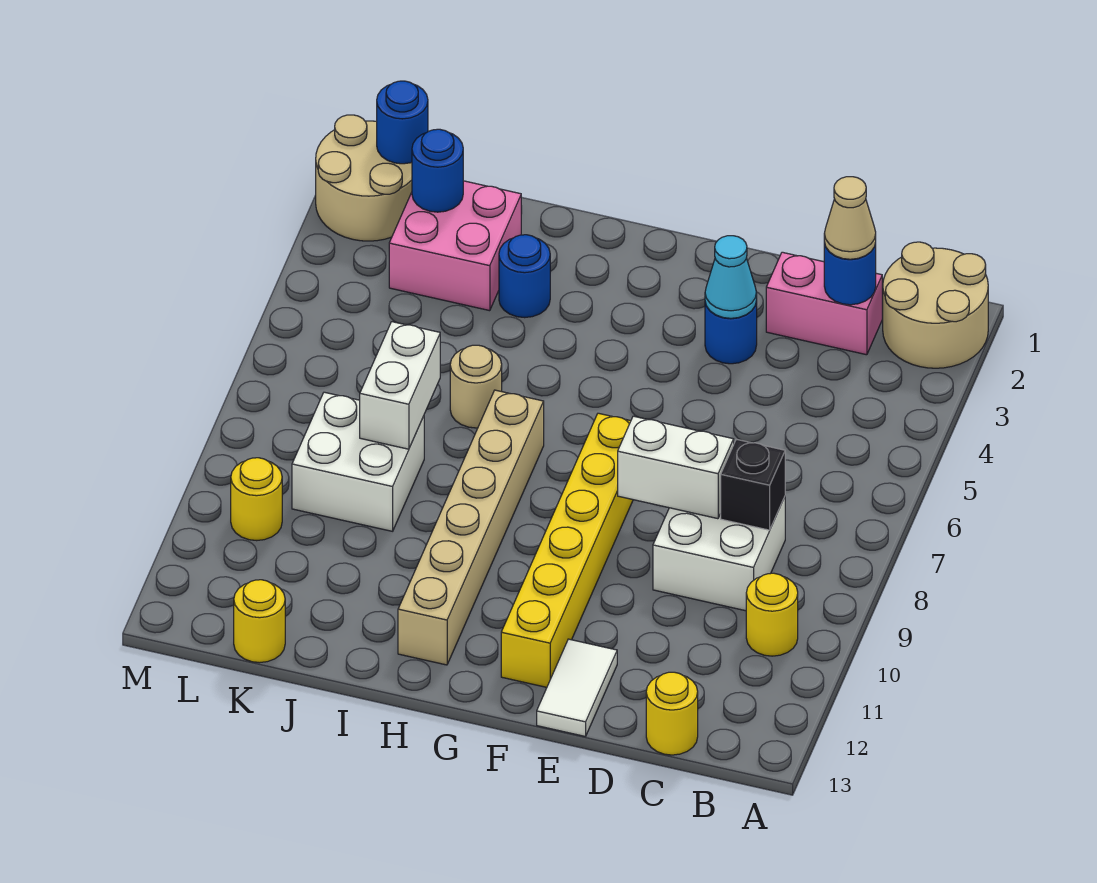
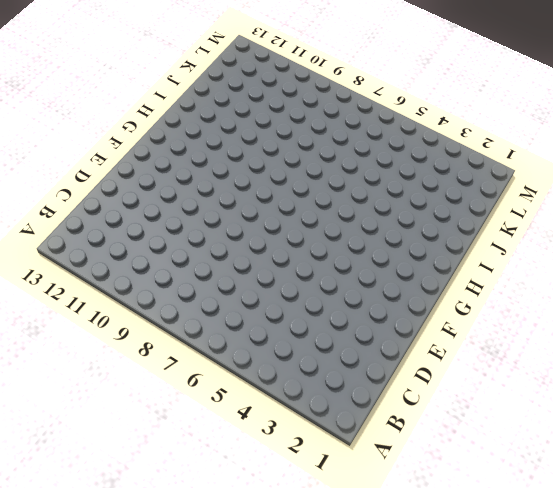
none -> tan round brick A1:B2 level 1
none -> yellow round brick B10 level 1
none -> pink brick C2:D2 level 1

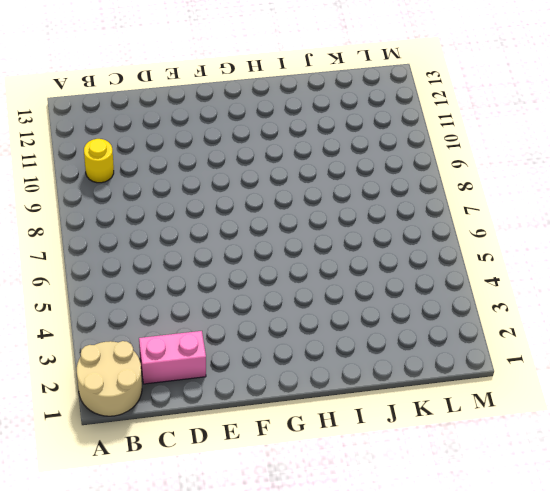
none -> white brick C8:D9 level 1
none -> yellow round brick C13 level 1
none -> blue round brick E3 level 1

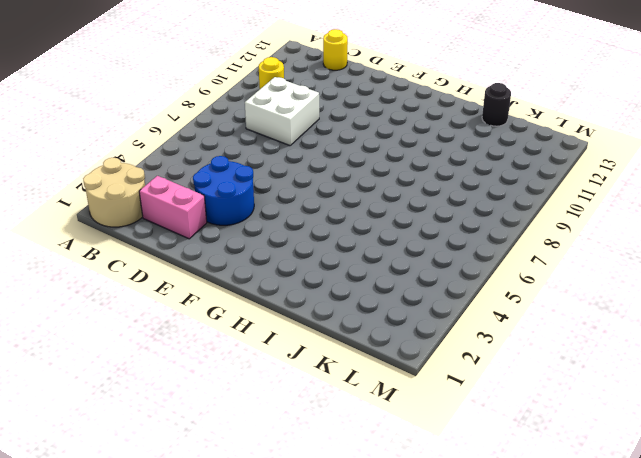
blue round brick D3:E4 level 1 -> blue round brick E3 level 1
black round brick J13 level 1 -> none
none -> white tile E12:E13 level 1
none -> yellow brick F7:F12 level 1
none -> tan brick H7:H12 level 1

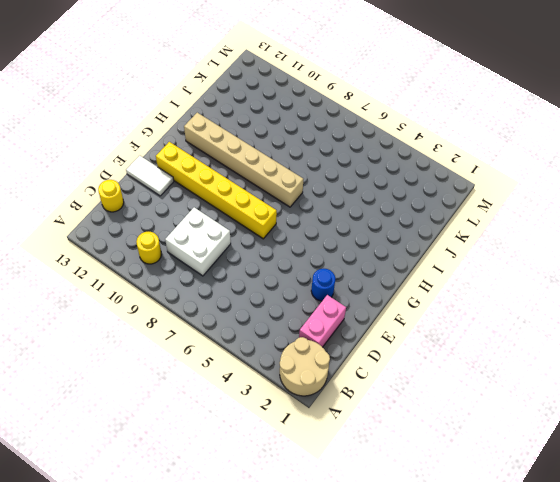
none -> blue round brick I3 level 1
none -> tan round brick I6 level 1
none -> pink brick J2:K3 level 1

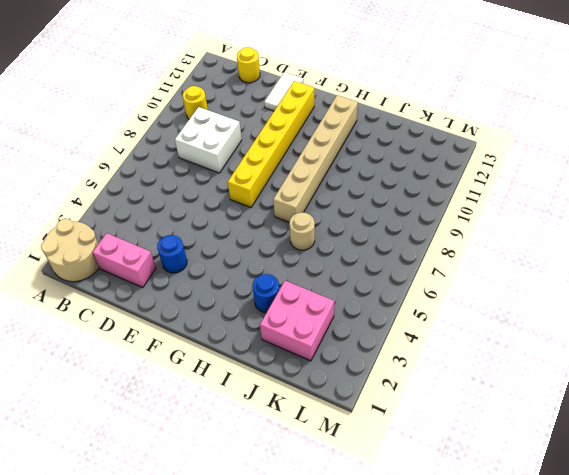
none -> white brick J8:K9 level 1
none -> yellow round brick K13 level 1
none -> tan round brick L1:M2 level 1

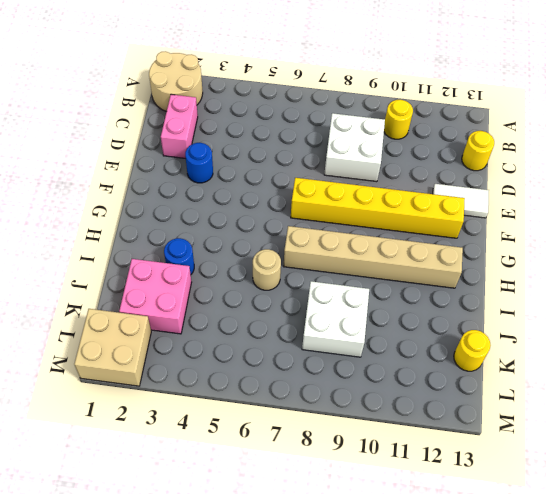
tan brick L1:M2 level 1 -> tan round brick L1:M2 level 1
none -> yellow round brick L10 level 1
none -> blue round brick C2 level 2
none -> black brick C8 level 2

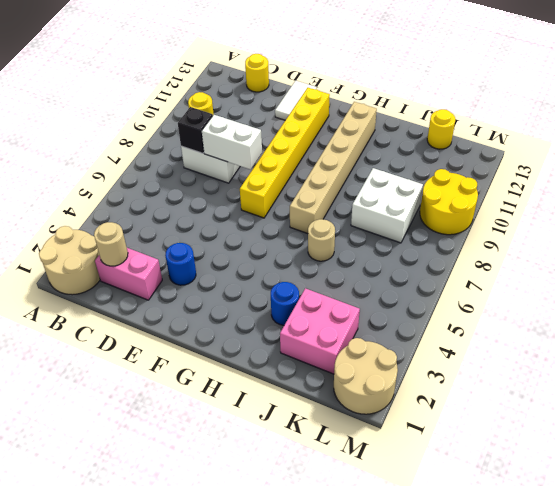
tan round brick C2 level 2 -> blue round brick C2 level 2
yellow round brick L9:M10 level 1 -> yellow round brick L10 level 1
none -> cyan cone E3 level 2
none -> white brick J7:J8 level 2
none -> blue round brick K2 level 2

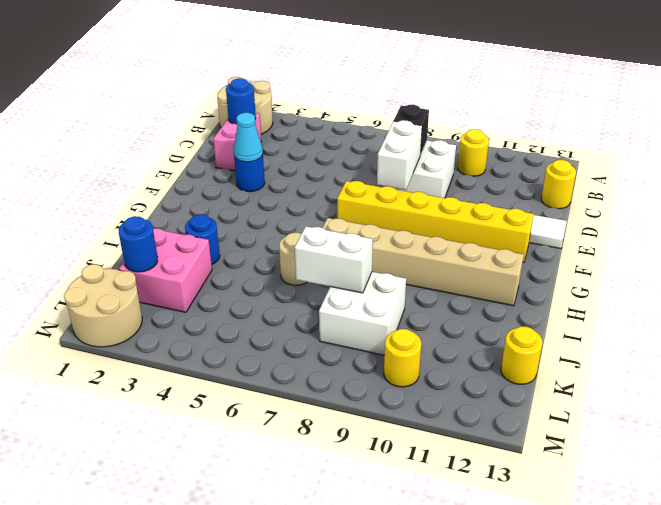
none -> blue round brick L1 level 2
none -> tan cone C2 level 3

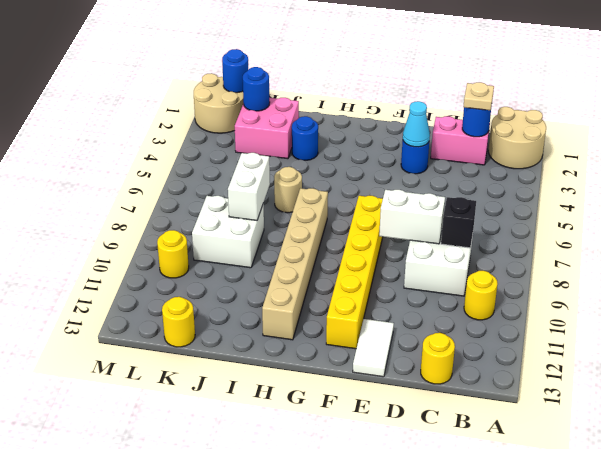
tan plate C2 level 3 -> tan cone C2 level 3

